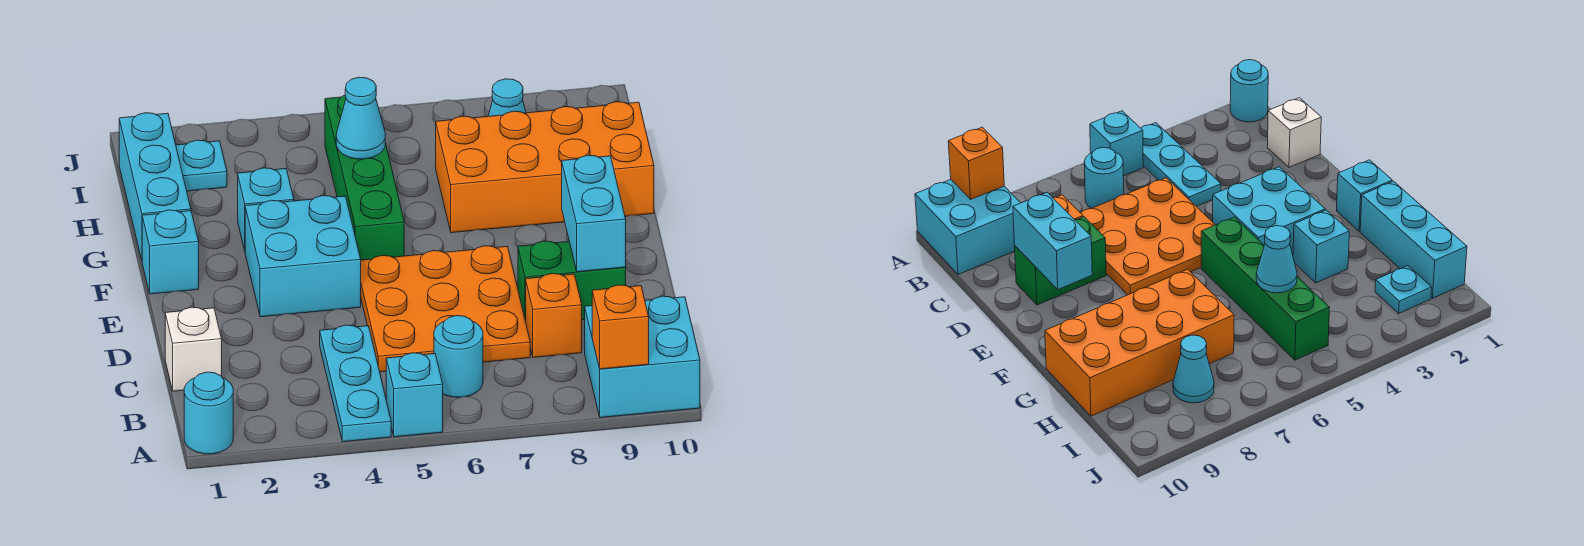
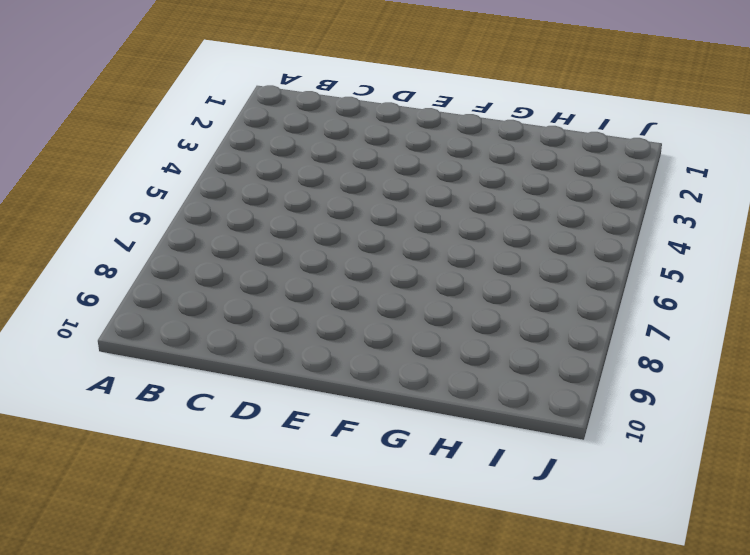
none -> cyan round brick A1 level 1
none -> cyan plate A4:C4 level 1
none -> cyan brick A5 level 1

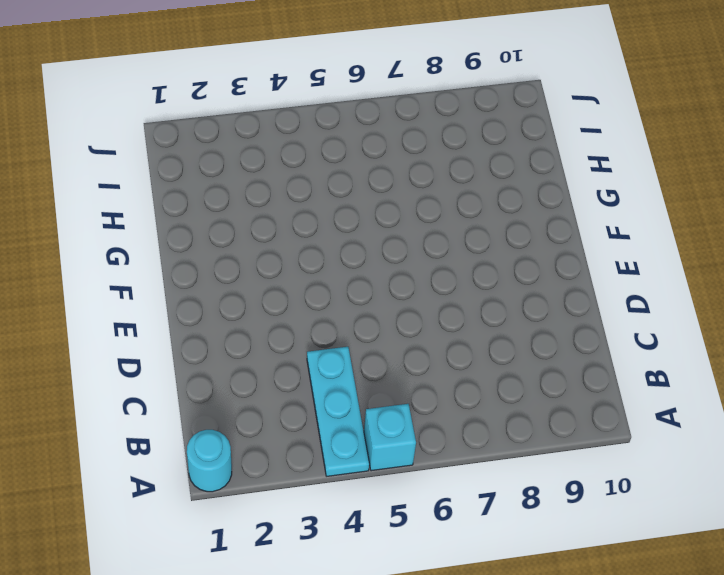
none -> cyan brick A9:B10 level 1
none -> cyan round brick B6 level 1
none -> white brick C1 level 1

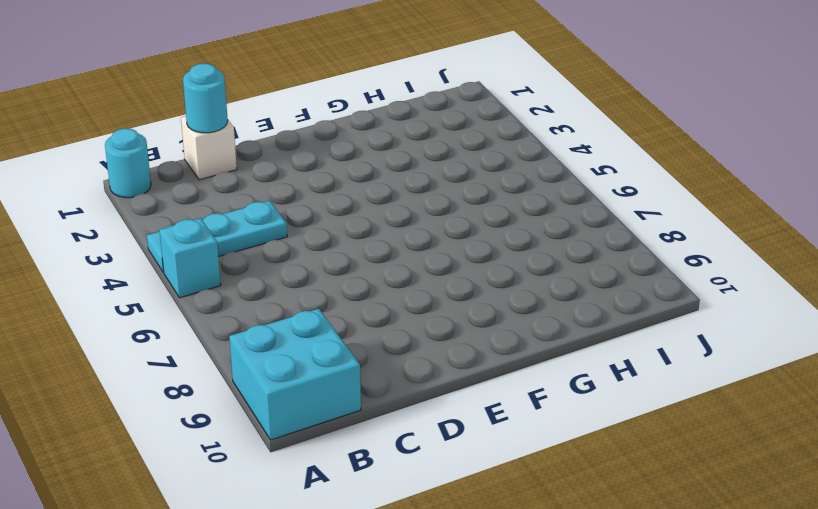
cyan round brick C1 level 2 -> cyan round brick B6 level 1
none -> orange plate C5:E7 level 1
none -> orange brick C8 level 1
none -> green brick D8:D9 level 1

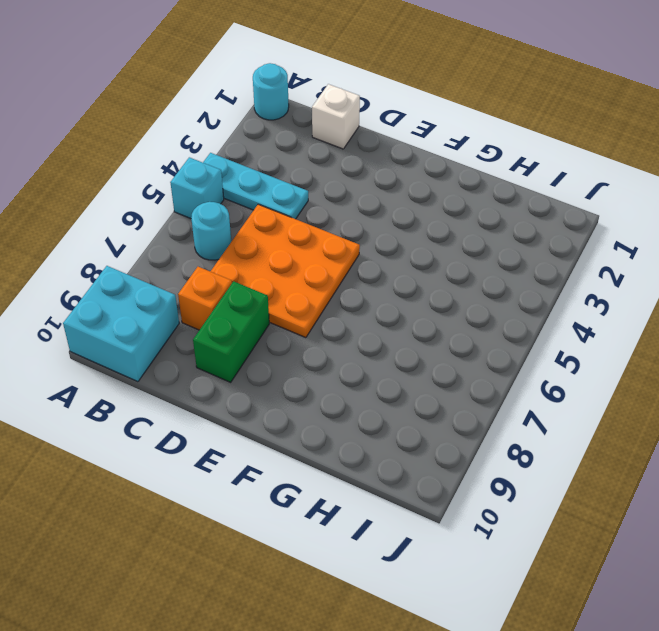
none -> cyan brick E3:F4 level 1
none -> cyan brick F1 level 1
none -> green brick F5:I5 level 1

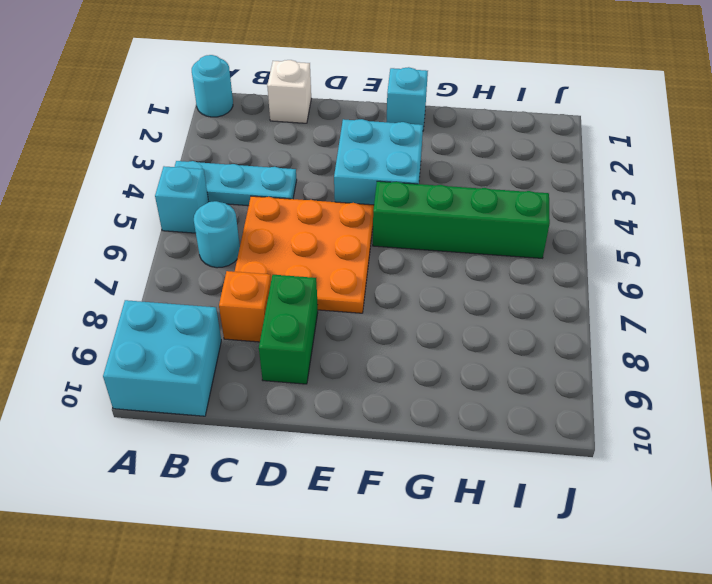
none -> cyan brick G1:I1 level 1
none -> cyan brick G3 level 1
none -> orange brick G7:H10 level 1

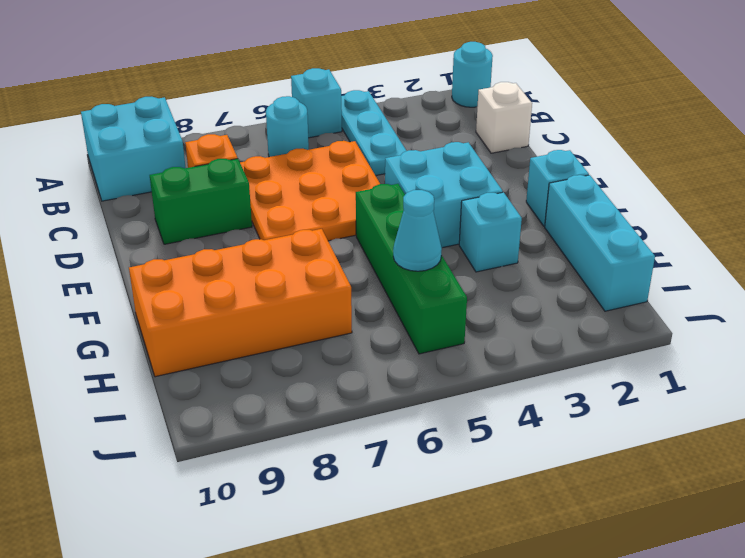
none -> cyan plate I2 level 1
none -> cyan cone I8 level 1
none -> orange brick A9 level 2

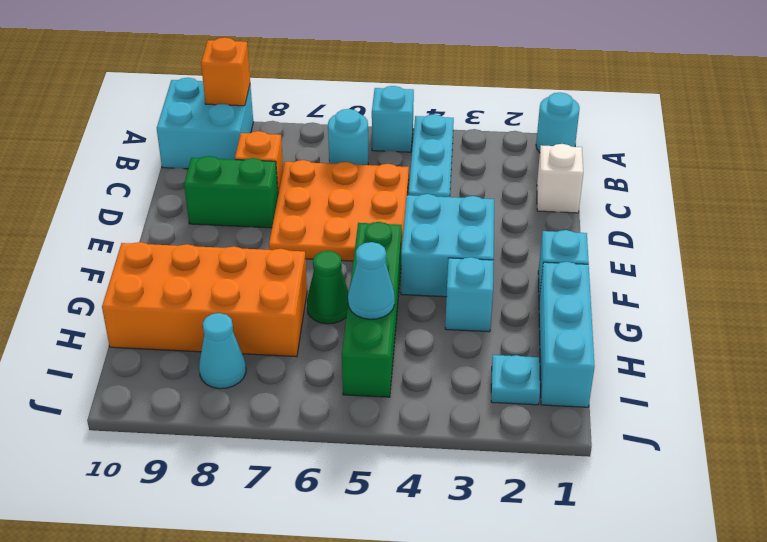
green cone G6 level 1 -> none
none -> cyan brick D9:E9 level 2

